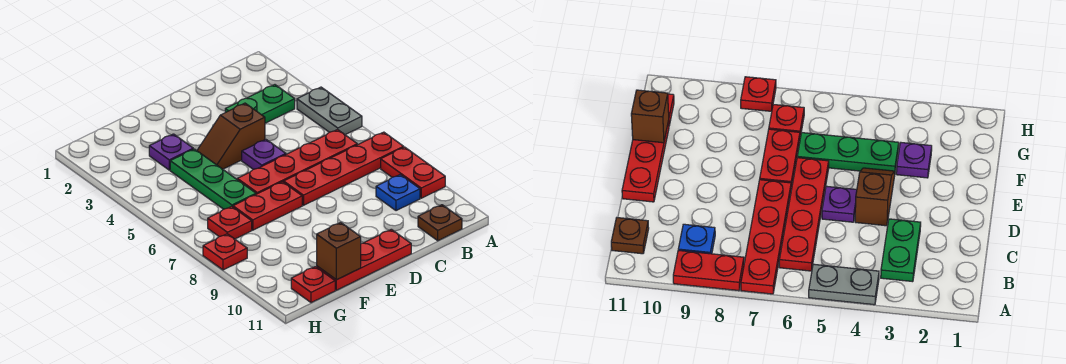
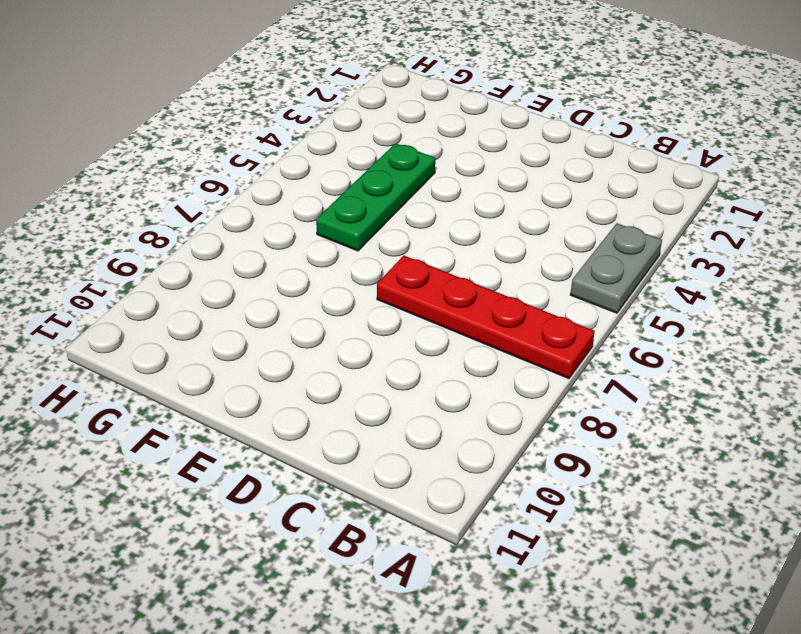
none -> red plate A8:A9 level 1
none -> green plate B3:C3 level 1
none -> red plate B6:E6 level 1

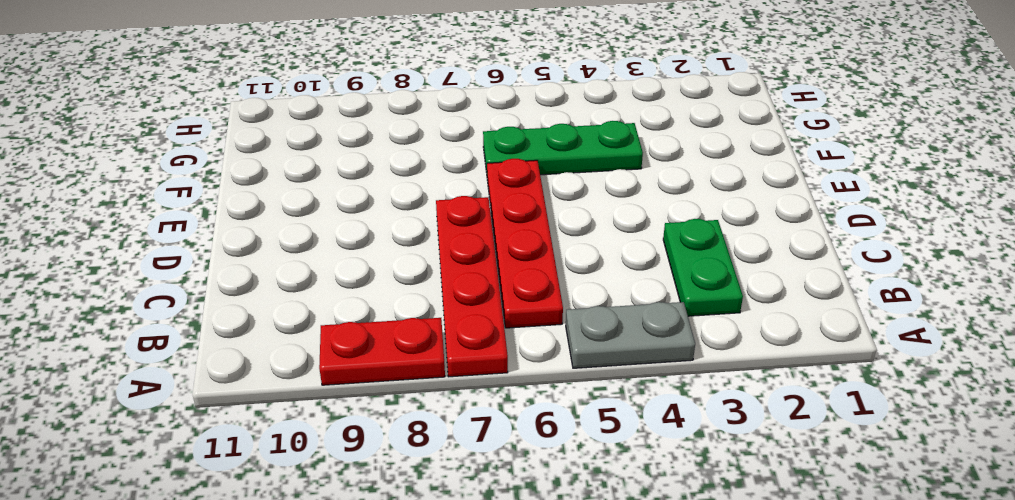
none -> blue plate B9 level 1
none -> brown plate B11 level 1
none -> brown slope D4:E4 level 1 top D

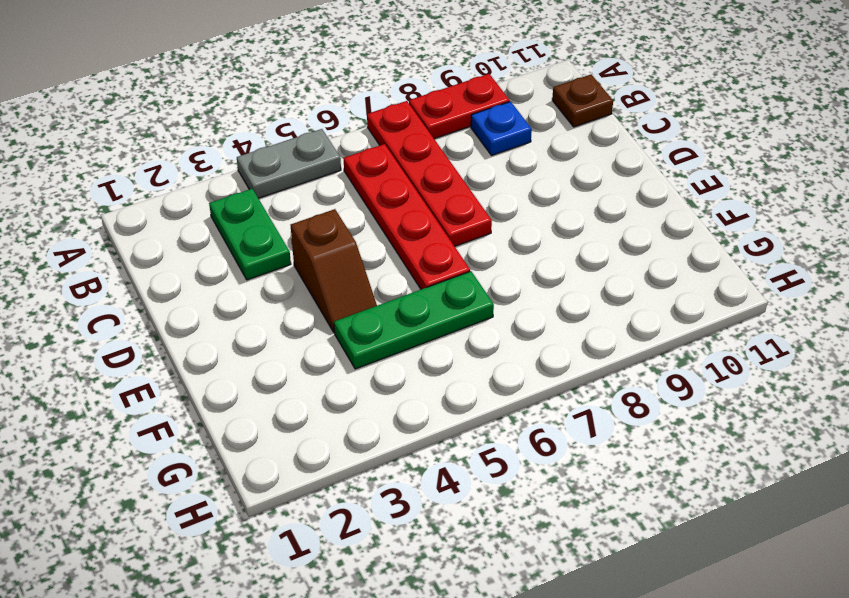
none -> purple plate D5 level 1
none -> red plate D11:F11 level 1
none -> red plate E7:F7 level 1

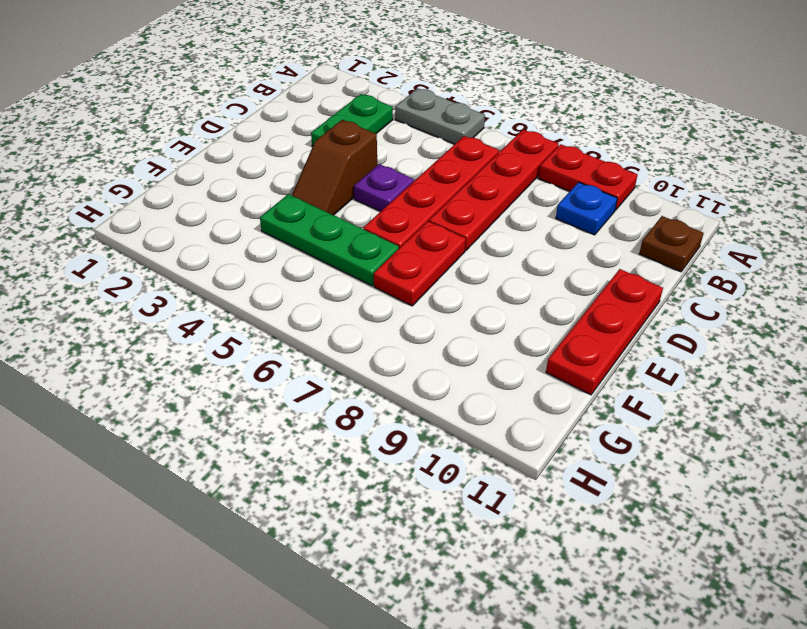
none -> purple plate F3 level 1
none -> red plate G7 level 1
none -> red plate G11 level 1

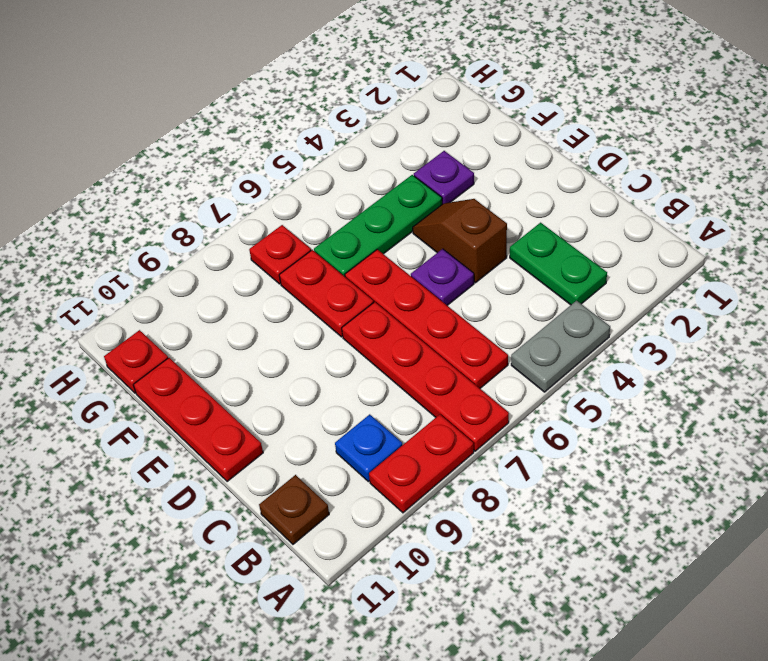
none -> red plate H8 level 1
none -> brown brick F11 level 2

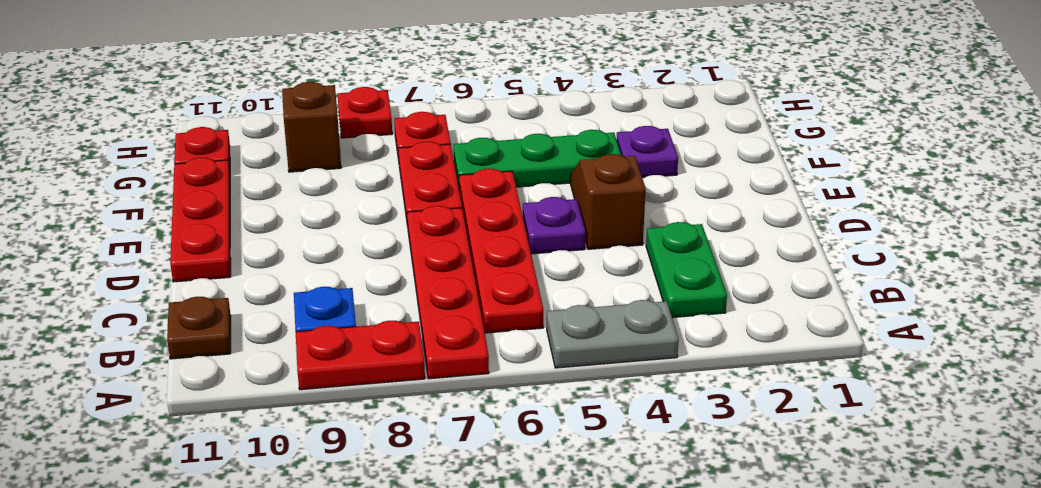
brown brick G9 level 1 -> brown brick F11 level 2

